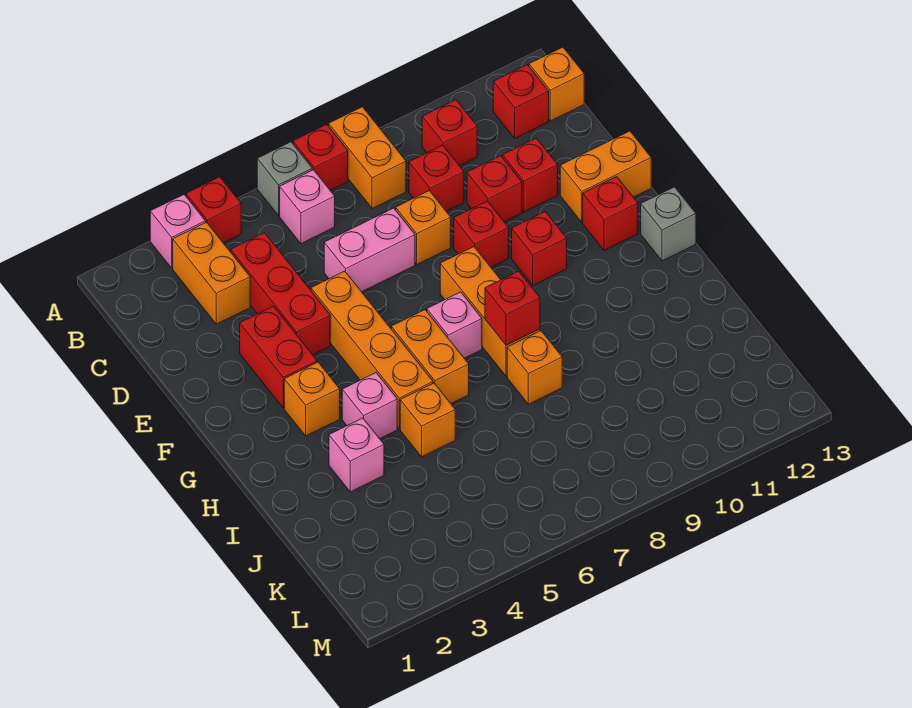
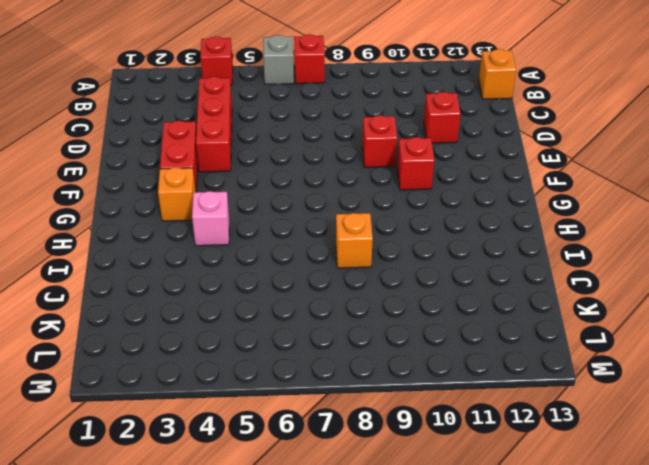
none -> pink brick A3 level 1
none -> orange brick A8:B8 level 1
none -> orange brick B3:C3 level 1
none -> pink brick B6 level 1

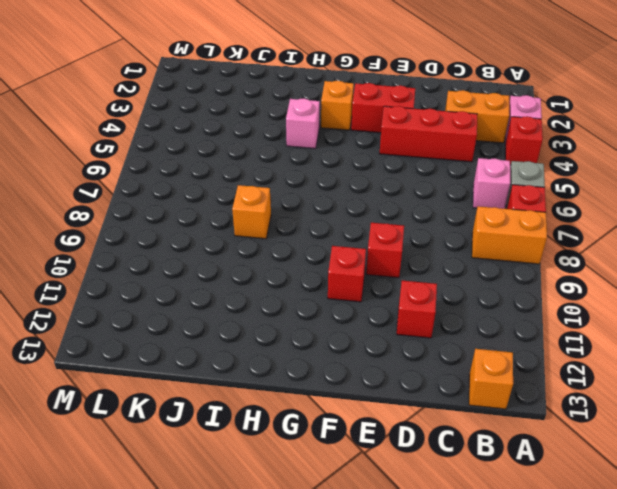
none -> red brick B10 level 1
none -> red brick B12 level 1
none -> red brick C9 level 1
none -> pink brick D6:D7 level 1

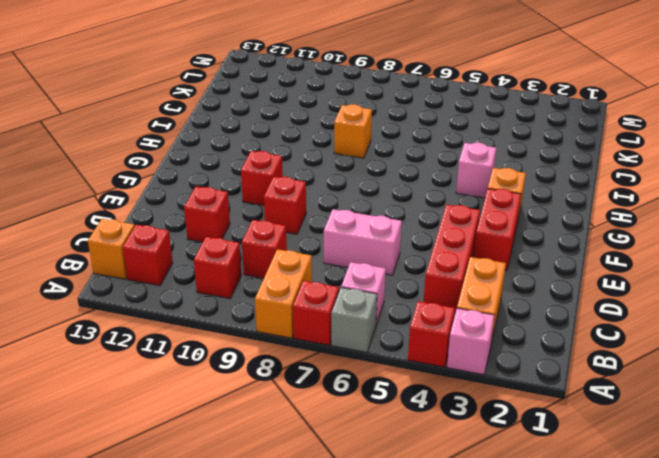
none -> orange brick D8 level 1
none -> red brick D10 level 1
none -> orange brick E5:H5 level 1
none -> orange brick E12:E13 level 1

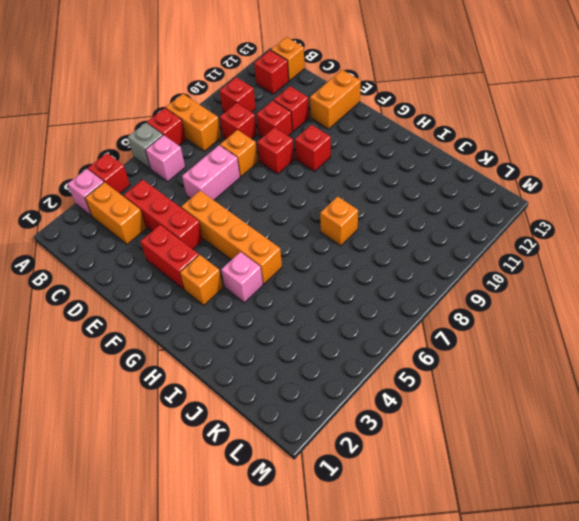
none -> orange brick F8:H8 level 1
none -> red brick F12 level 1
none -> orange brick G6:H6 level 1
none -> pink brick G7 level 1

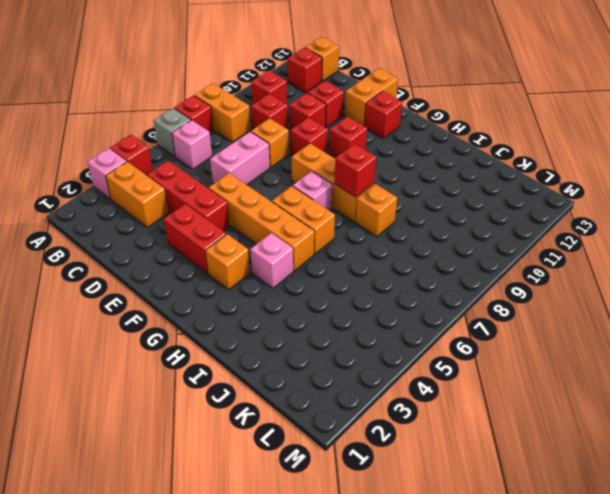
none -> grey brick G13 level 1
none -> pink brick I3 level 1
none -> orange brick I5 level 1

